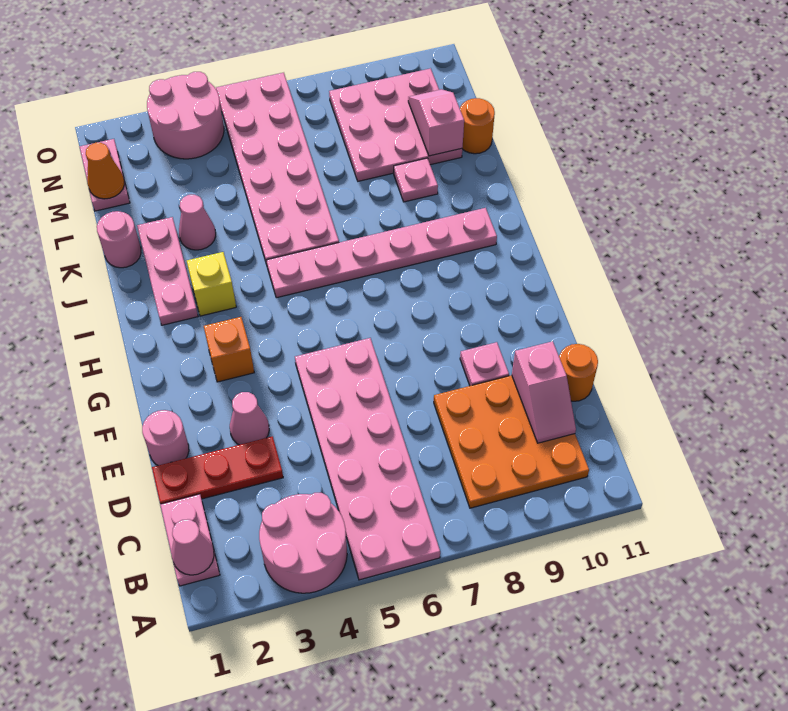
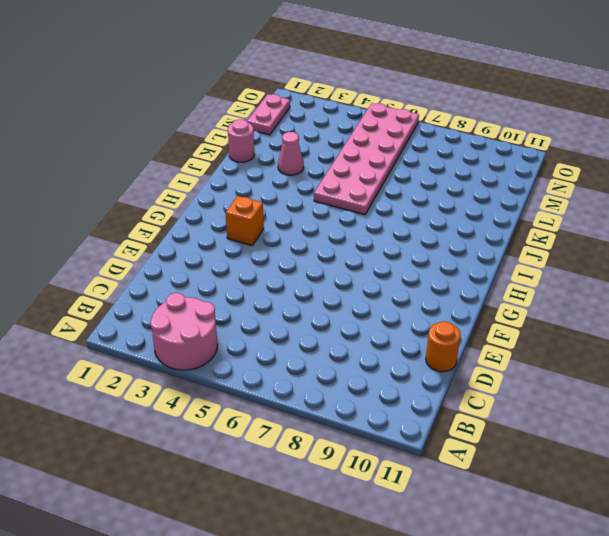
none -> pink plate A5:F6 level 1
none -> pink plate B1:C1 level 1
none -> orange plate B8:D10 level 1

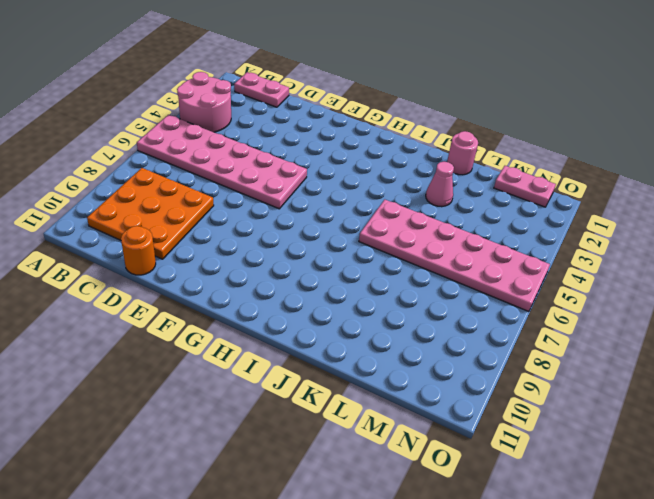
none -> red plate D1:D3 level 1
none -> pink round brick E1 level 1
none -> pink cone E3 level 1

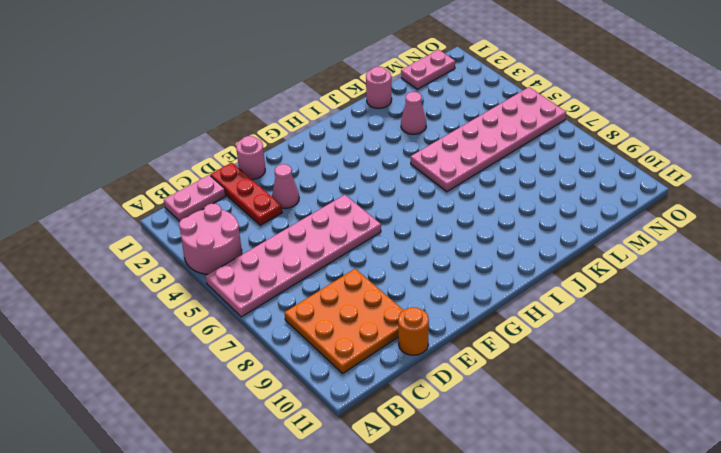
none -> pink plate E9 level 1
none -> orange brick G3 level 1
none -> pink plate I2:K2 level 1

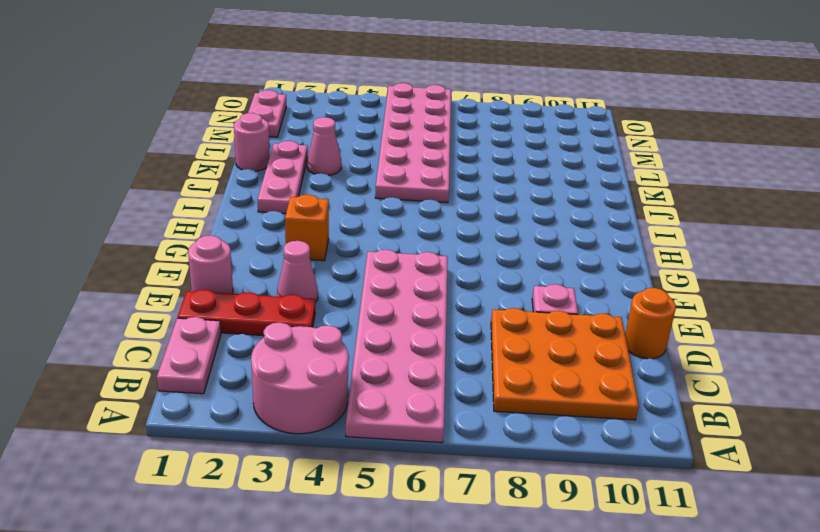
none -> yellow brick I3 level 1
none -> pink plate I5:I10 level 1
none -> pink plate K9 level 1

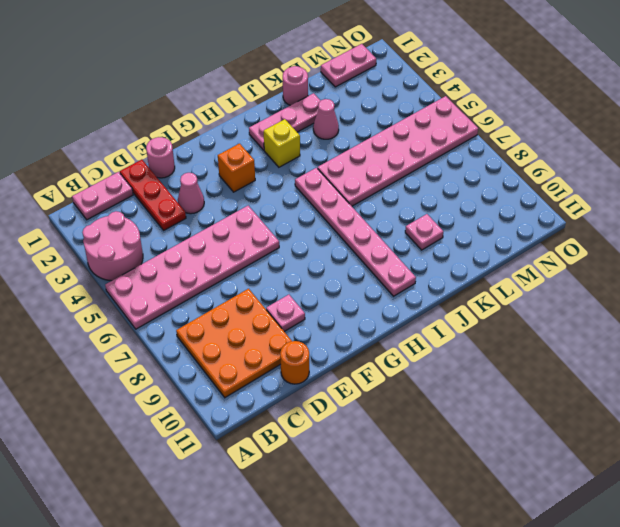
none -> pink plate L8:N10 level 1
none -> orange round brick L11 level 1
none -> pink round brick N3:O4 level 1

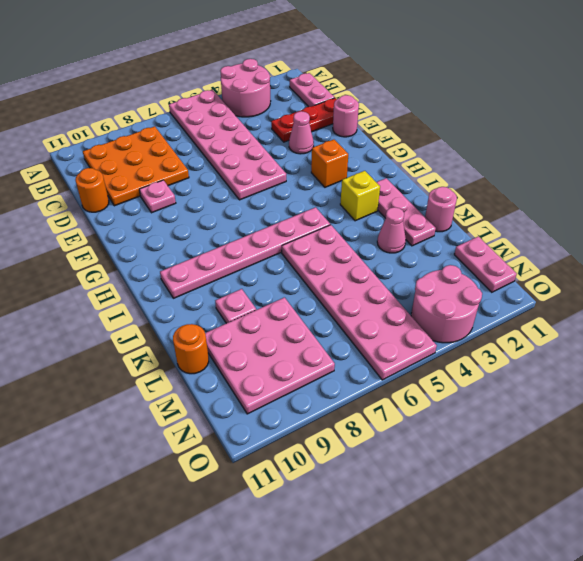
none -> pink cone B1 level 2
none -> pink slope C10:D10 level 2 top D
none -> pink slope L10:M10 level 2 top L

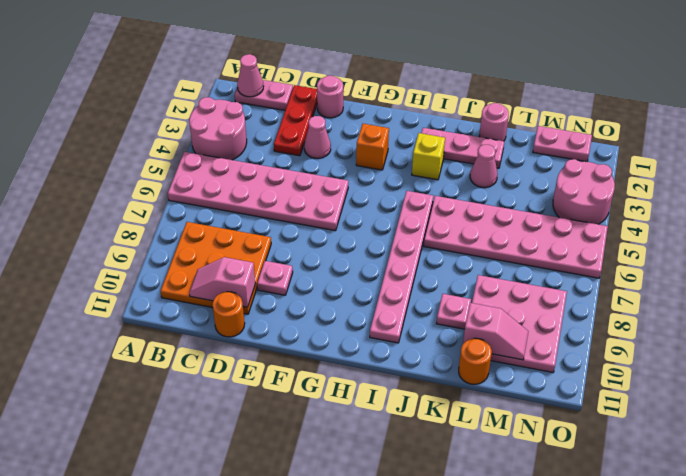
none -> orange cone M1 level 2

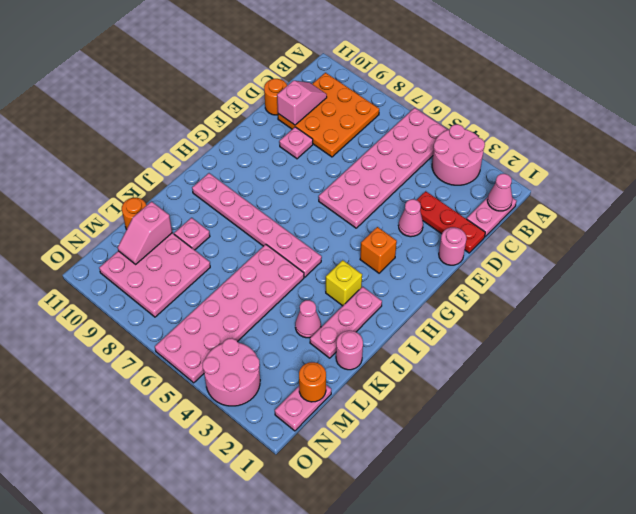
orange round brick M1 level 2 -> orange cone M1 level 2

